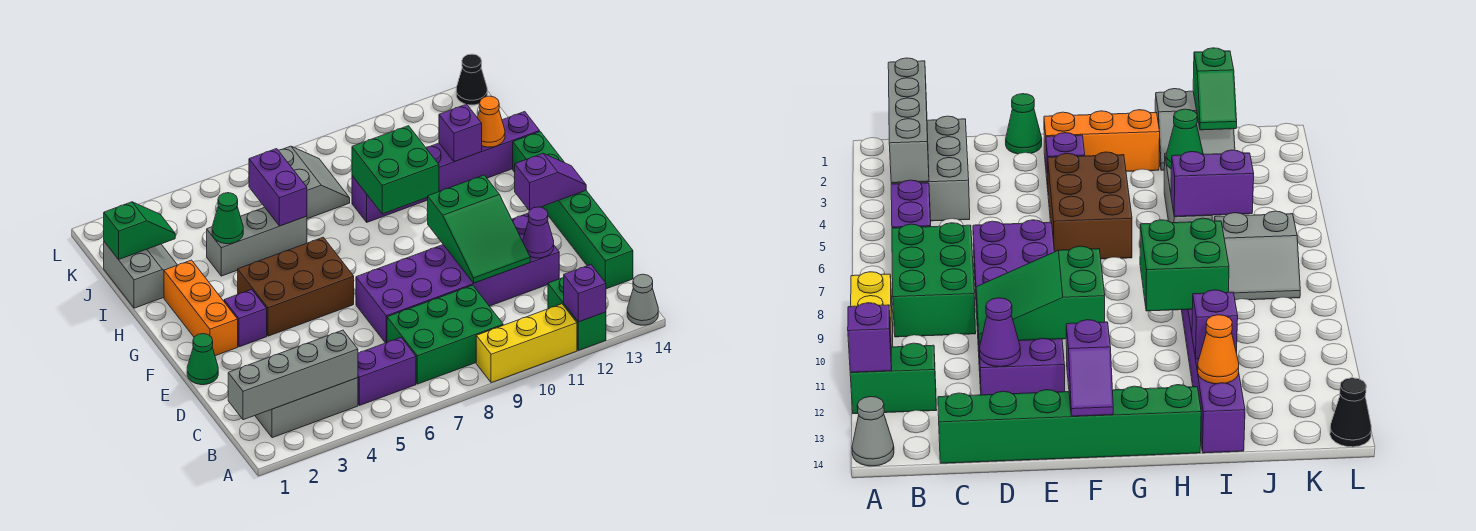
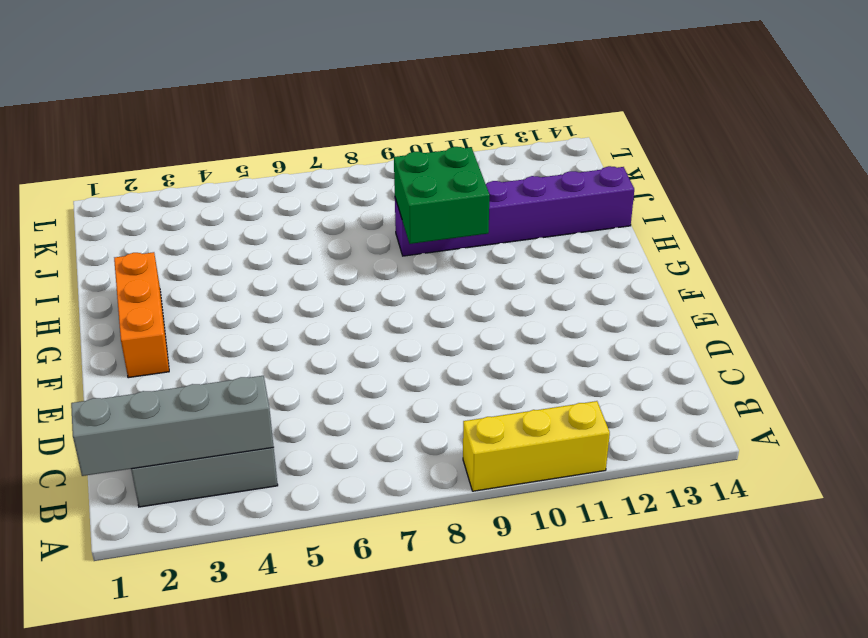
none -> green brick A12:B12 level 1
none -> grey cone A14 level 1
none -> purple brick B5:B6 level 1

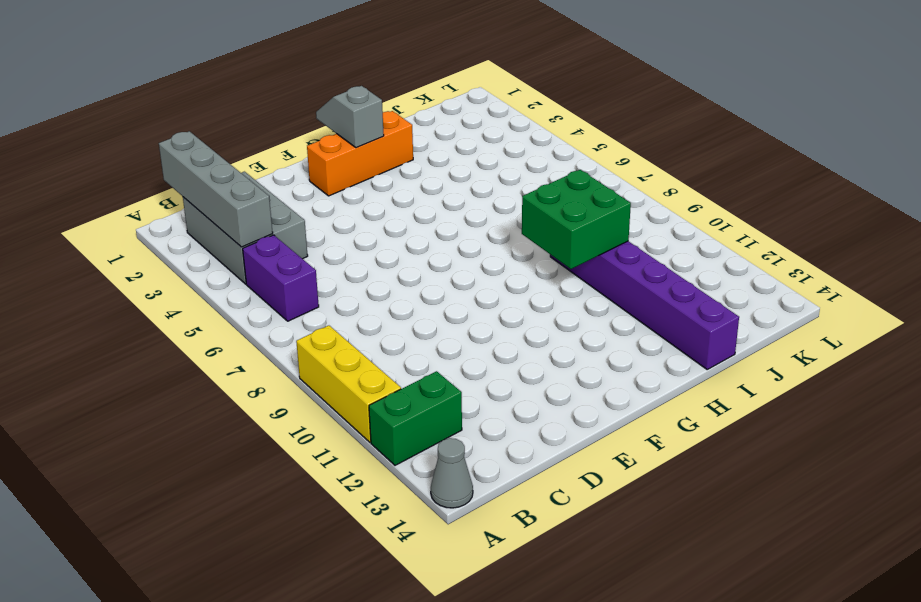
grey slope G1:G2 level 2 top 2 -> none
none -> green brick B7:C9 level 1
none -> green brick C14:H14 level 1
none -> purple brick D7:E12 level 1

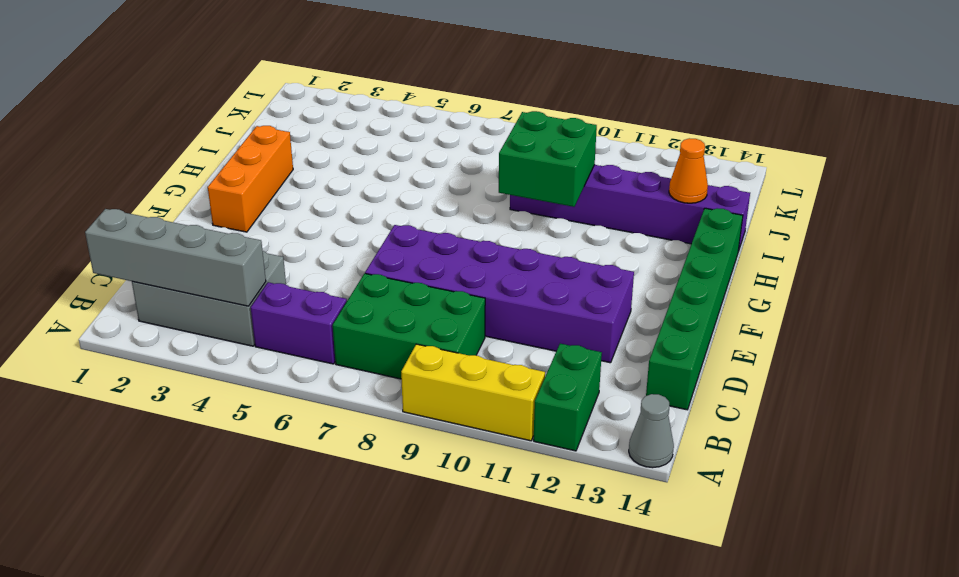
none -> green cone E1 level 1
none -> purple brick F3 level 1
none -> brown brick F4:G6 level 1

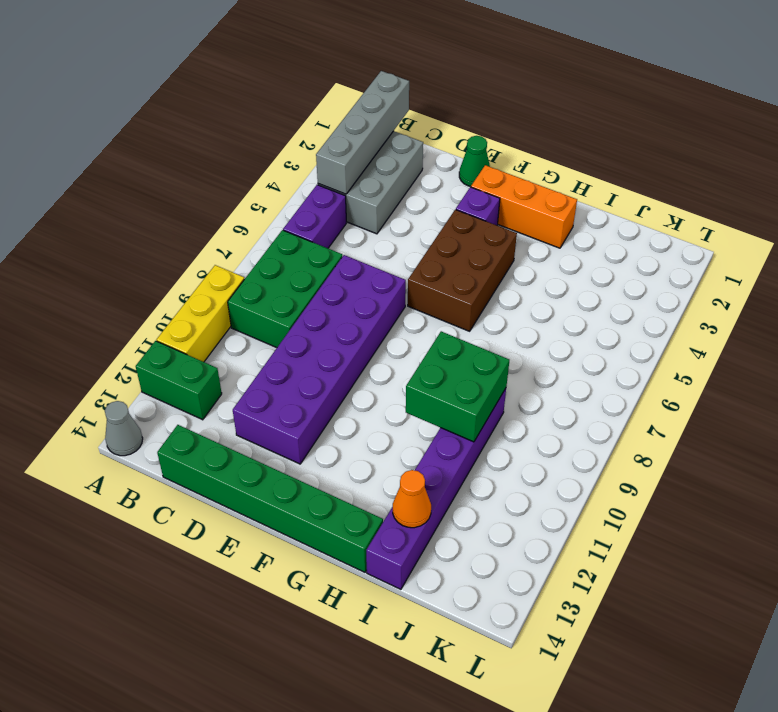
none -> grey slope I1:J2 level 1 top 1
none -> grey brick I4:I6 level 1
none -> grey slope J7:K8 level 1 top 7

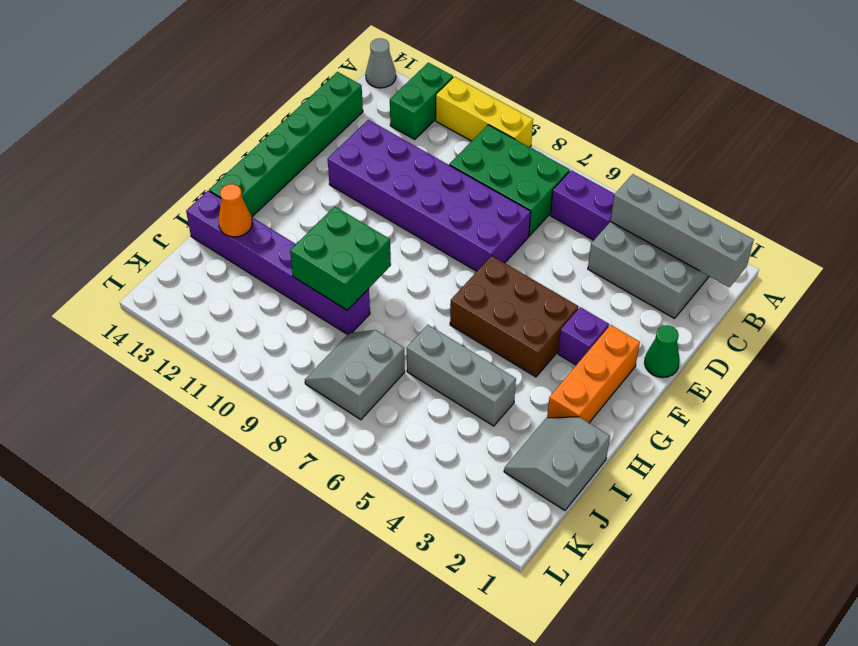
none -> black cone L14 level 1
none -> purple brick A12 level 2
none -> green slope D10:F11 level 2 top F

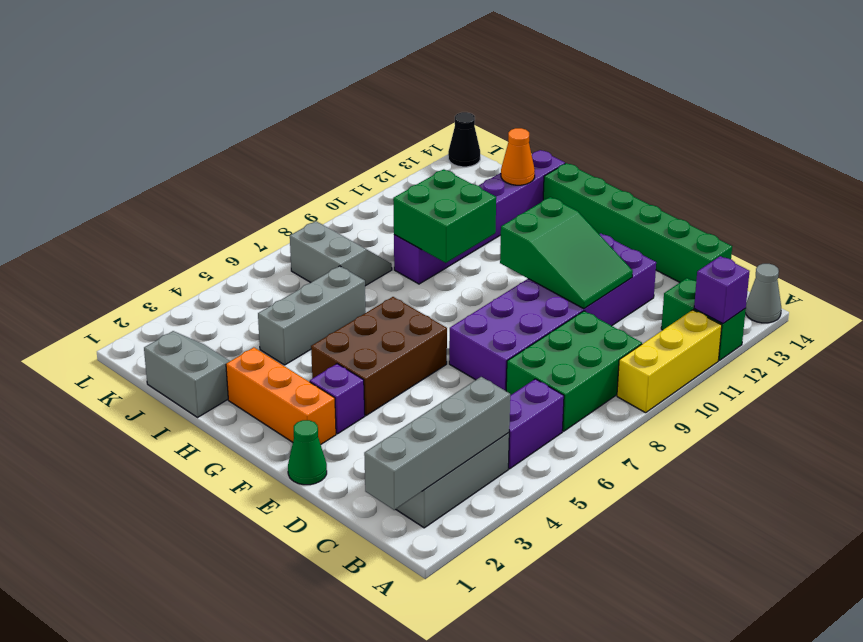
none -> purple cone D12 level 2
none -> purple slope F13:F14 level 2 top 13
none -> green cone I4 level 2

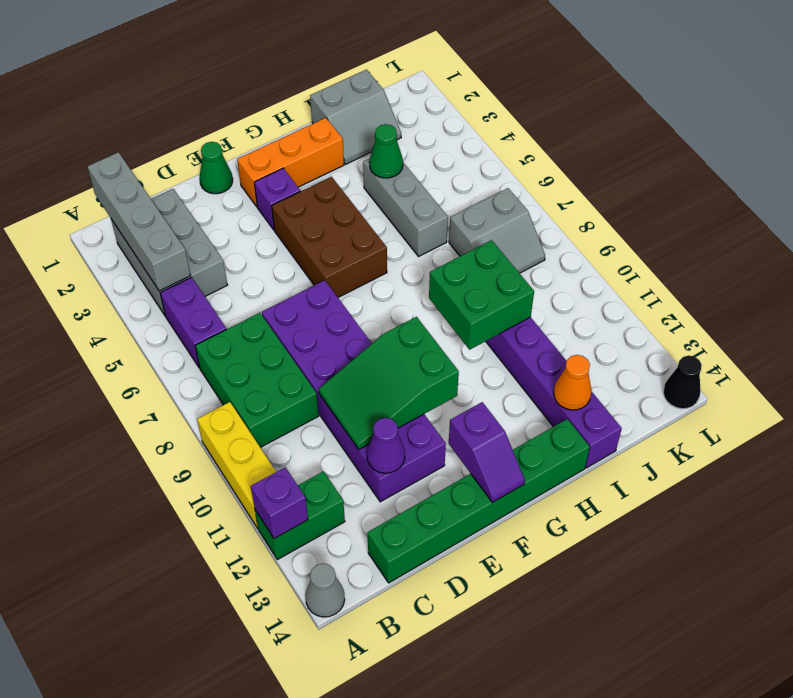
none -> purple brick I6:J6 level 2
none -> purple brick I12 level 2
none -> green slope J1:J2 level 2 top 1

